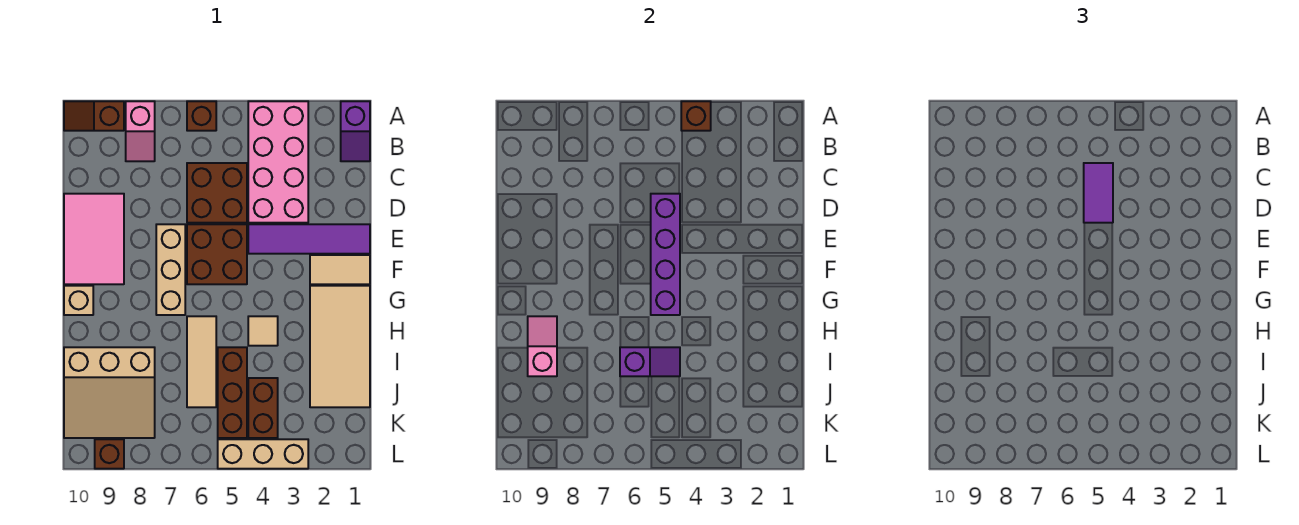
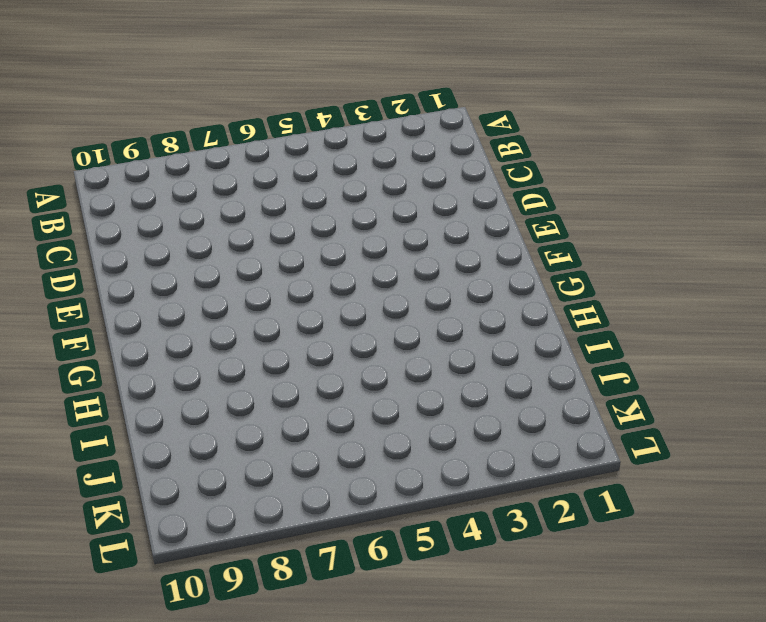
none -> purple slope A1:B1 level 1 top A
none -> pink brick A3:D4 level 1
none -> brown brick A6 level 1

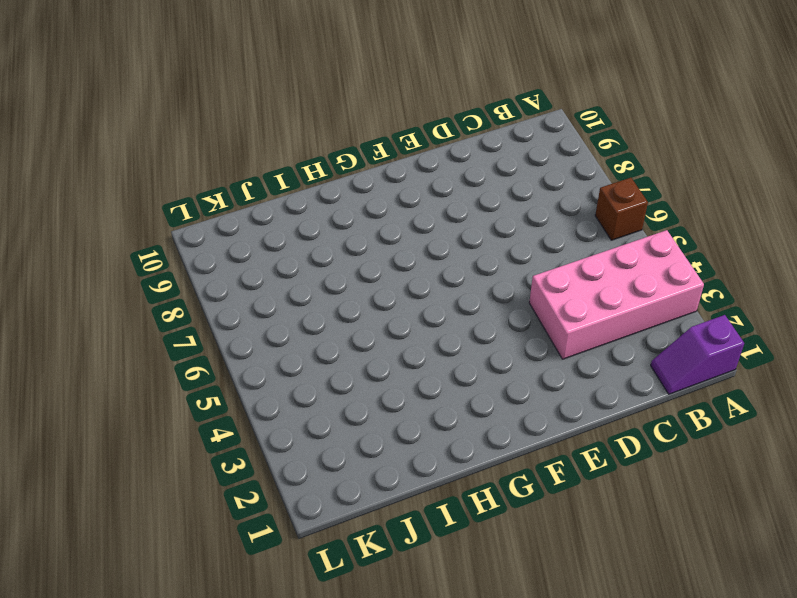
none -> pink slope A8:B8 level 1 top A
none -> brown slope A9:A10 level 1 top 9
none -> brown brick C5:D6 level 1

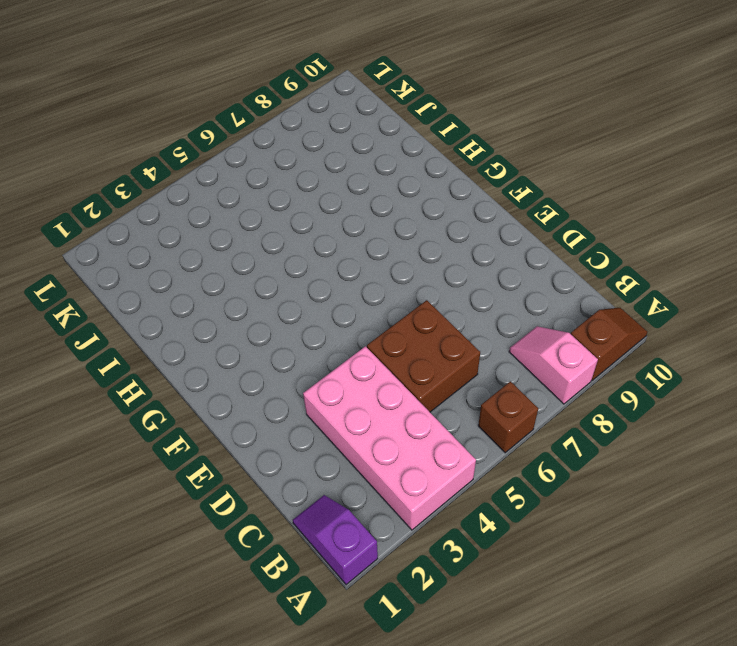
none -> pink tile D9:F10 level 1
none -> purple tile E1:E4 level 1
none -> brown brick E5:F6 level 1

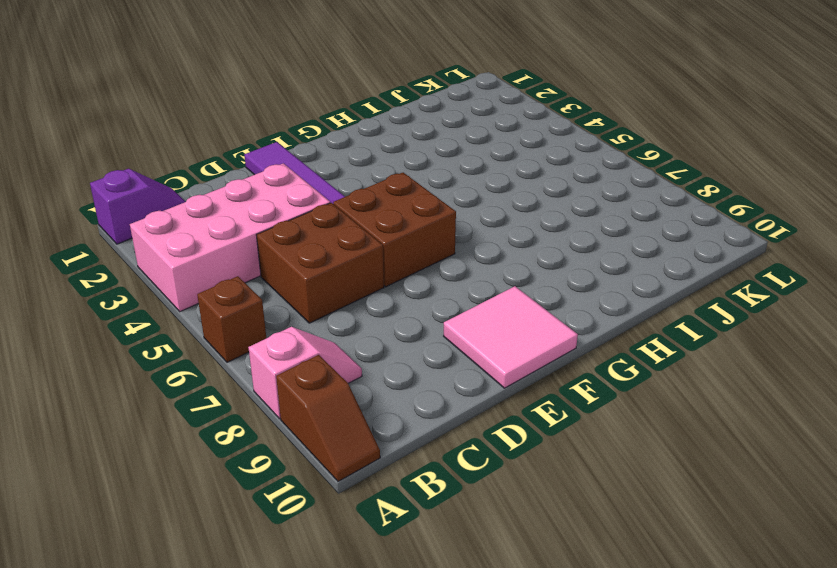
pink tile E9:F10 level 1 -> pink tile D9:F10 level 1
none -> tan brick E7:G7 level 1
none -> tan tile F1:F2 level 1
none -> tan tile G1:J2 level 1

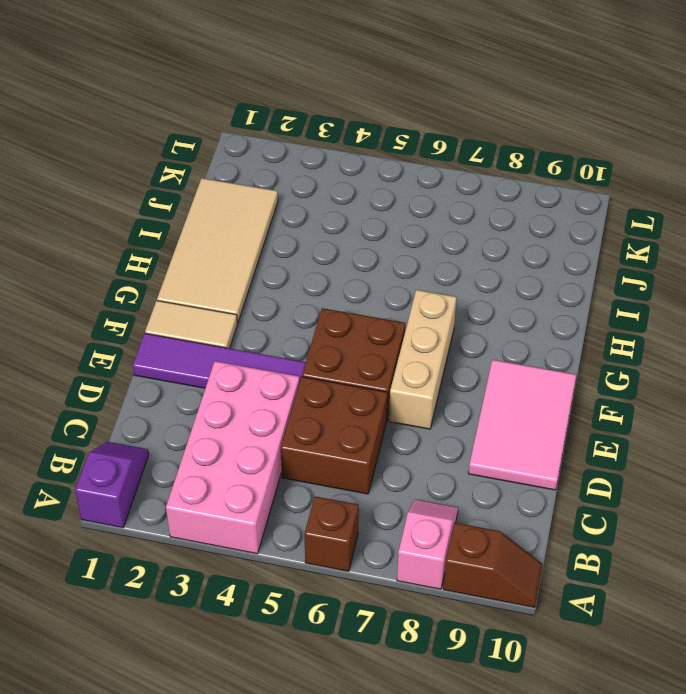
none -> tan brick G10 level 1
none -> tan tile H4 level 1
none -> tan tile H6:J6 level 1

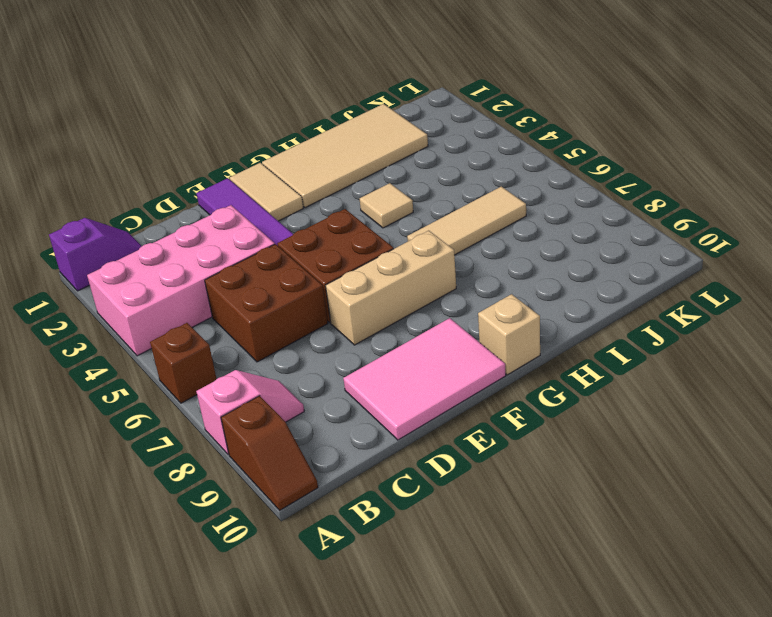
none -> brown brick I5:K5 level 1
none -> tan slope I8:K10 level 1 top I
none -> brown brick J4:K4 level 1

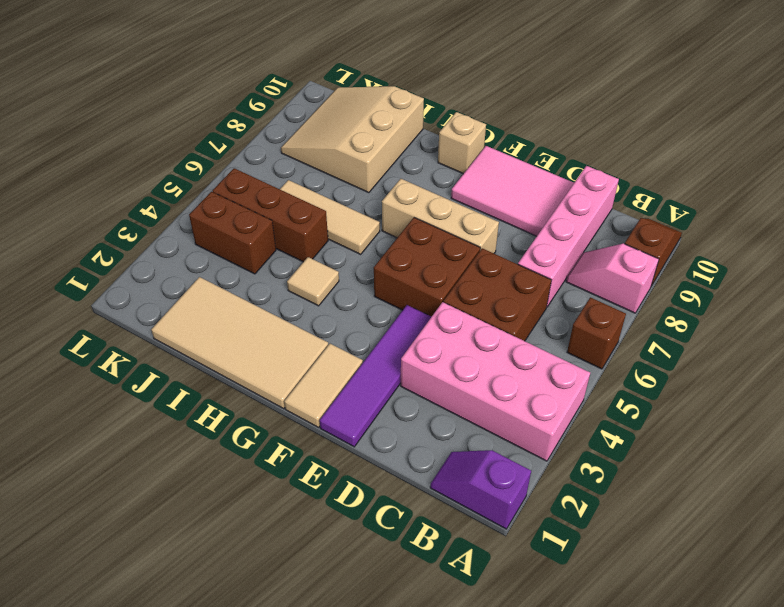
pink brick C7:C10 level 1 -> none
none -> tan brick L3:L5 level 1
none -> brown brick L9 level 1
none -> brown brick A4 level 2

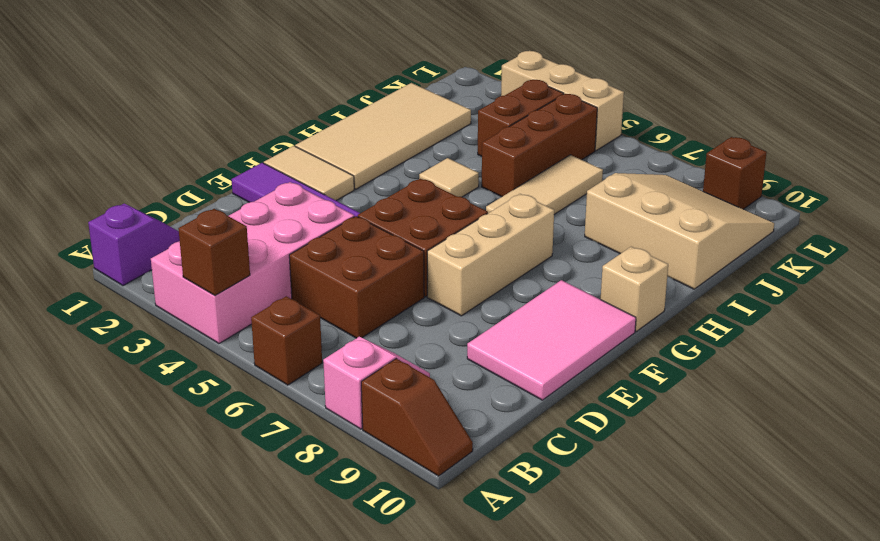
none -> purple brick D5:G5 level 2
none -> pink slope H9:I9 level 2 top I
none -> purple slope I5:I6 level 2 top 6

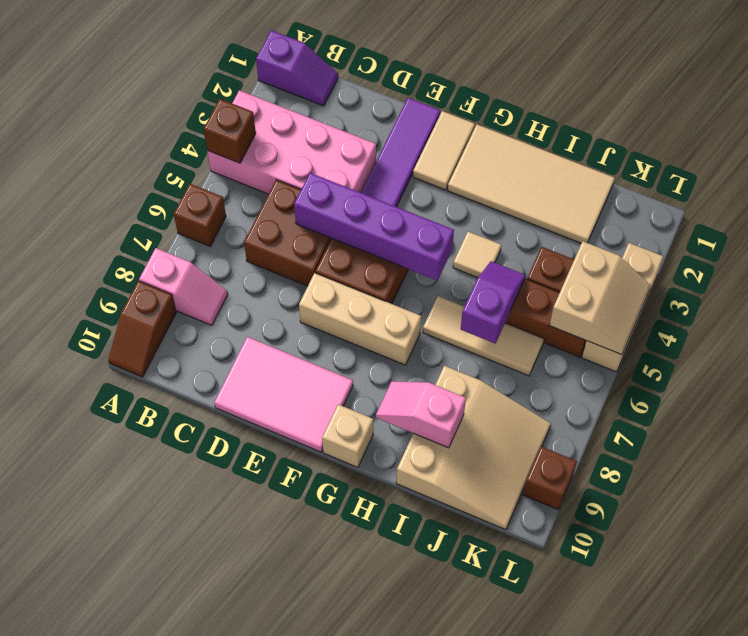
tan slope K4:L5 level 2 top K -> none
none -> purple tile C5:D5 level 3

